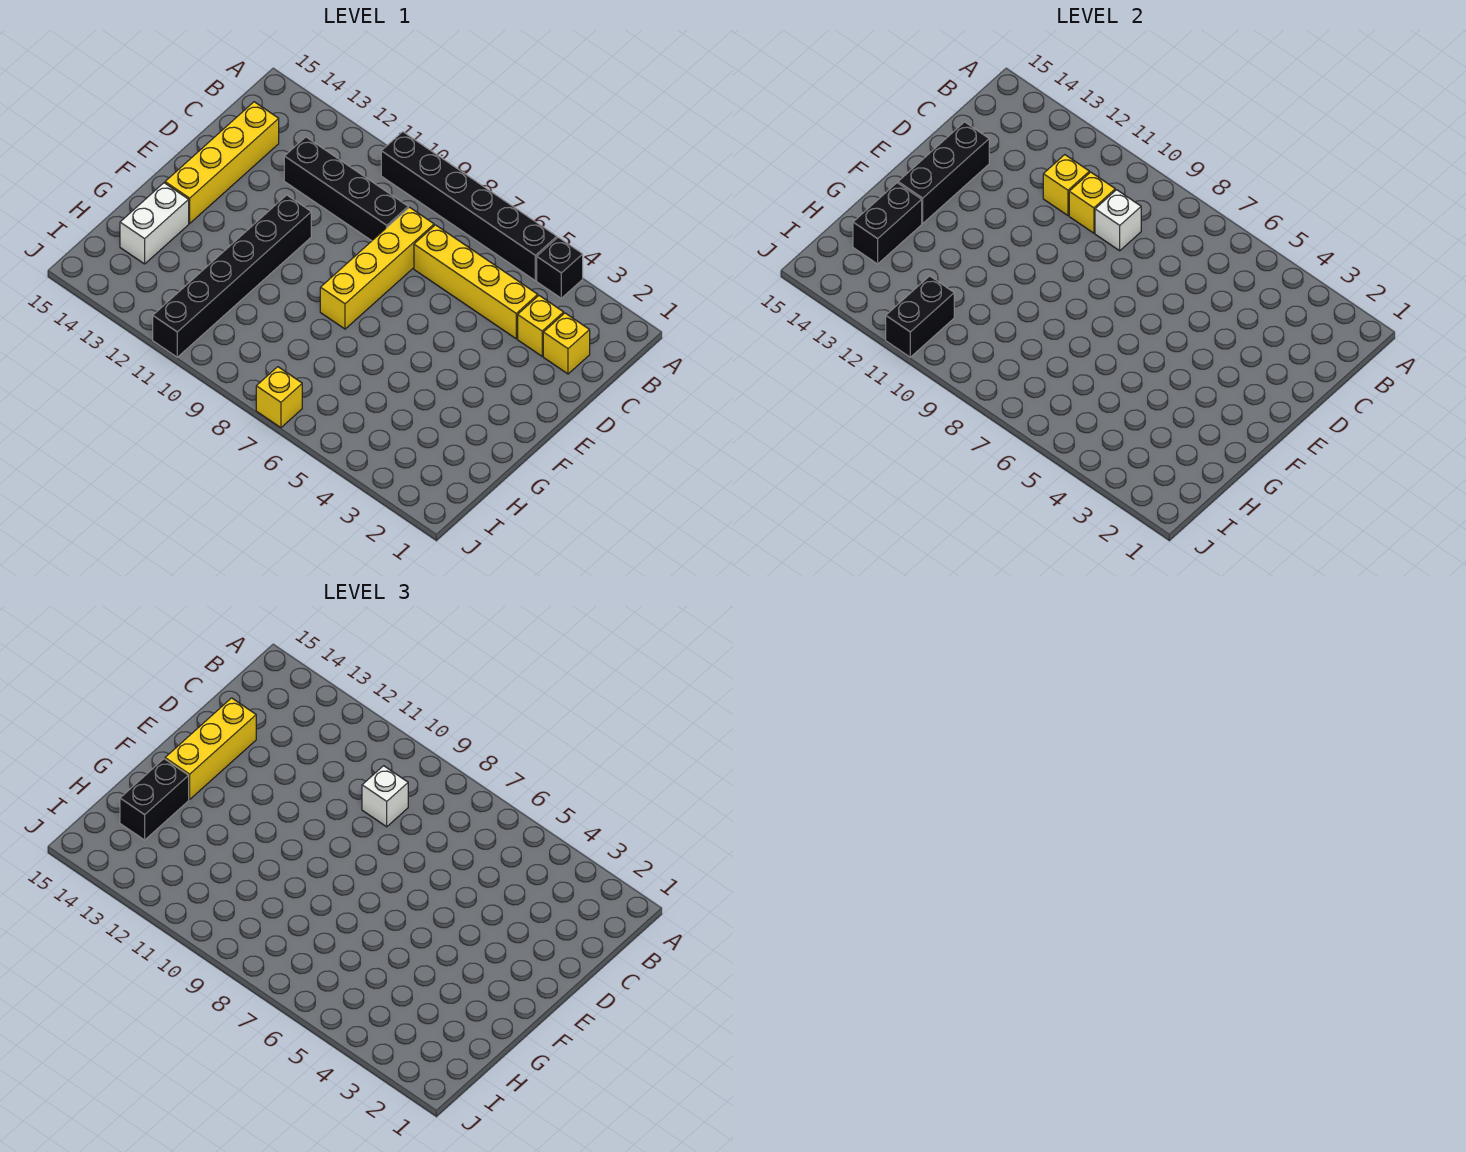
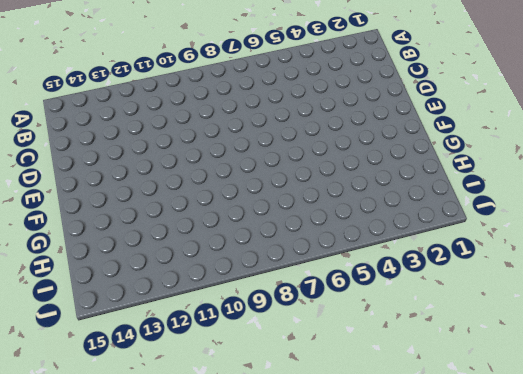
none -> black brick A4 level 1
none -> black brick A5:A10 level 1
none -> yellow brick C2 level 1

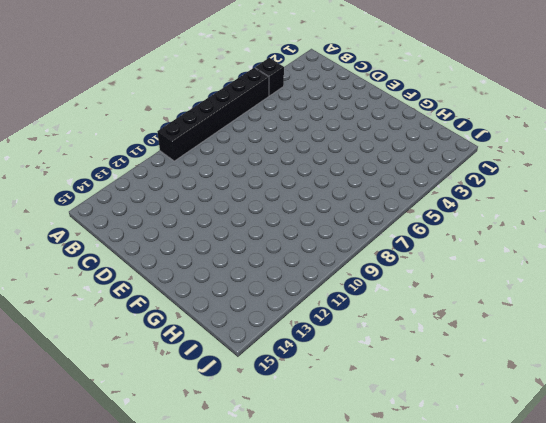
none -> yellow brick C2 level 1
none -> yellow brick C3 level 1
none -> yellow brick C4:C7 level 1

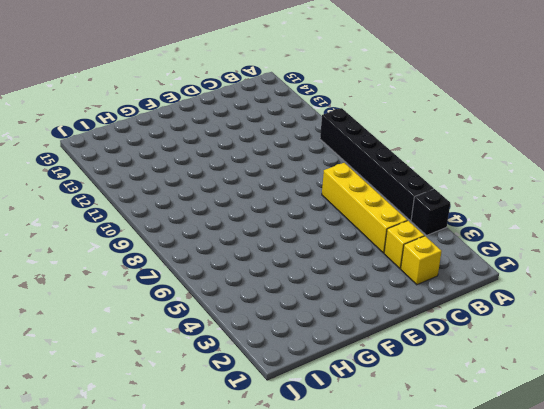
none -> yellow brick C8:F8 level 1
none -> black brick C9:C12 level 1
none -> yellow brick C14:F14 level 1

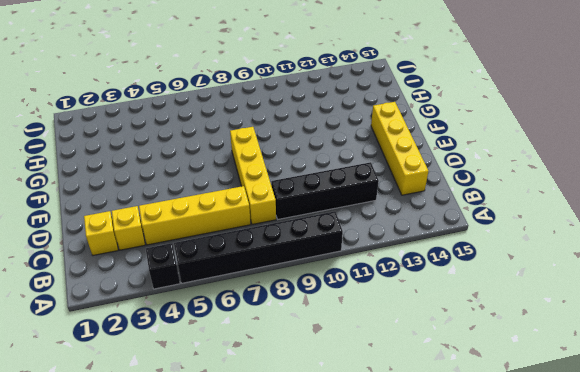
none -> black brick E11:J11 level 1
none -> white brick G14:H14 level 1
none -> yellow brick J7 level 1

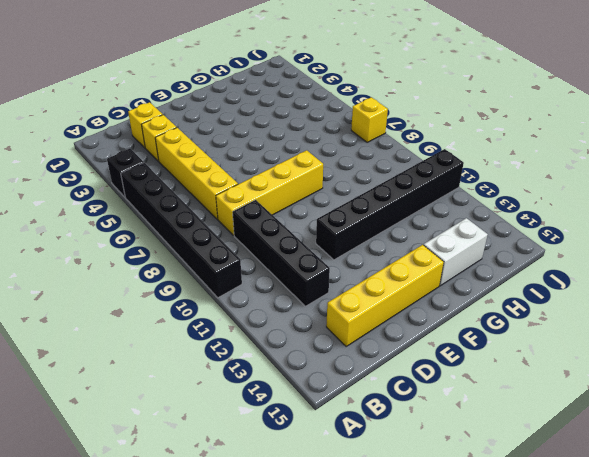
none -> white brick C9 level 2
none -> yellow brick C10 level 2
none -> yellow brick C11 level 2

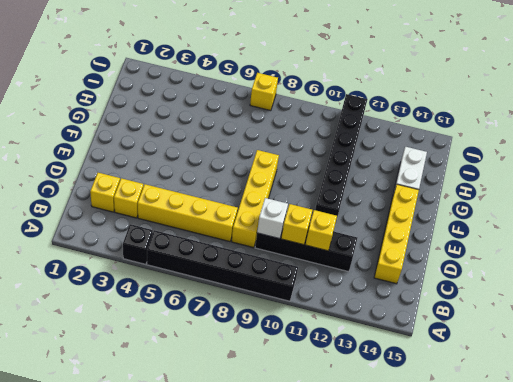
none -> black brick D14:F14 level 2
none -> black brick G14:H14 level 2
none -> black brick I11:J11 level 2

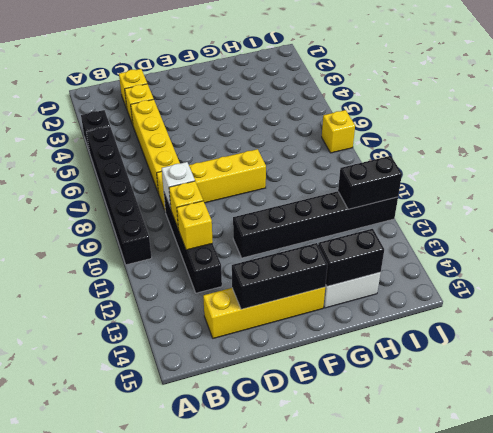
none -> white brick C9 level 3
none -> yellow brick D14:F14 level 3
none -> black brick G14:H14 level 3

